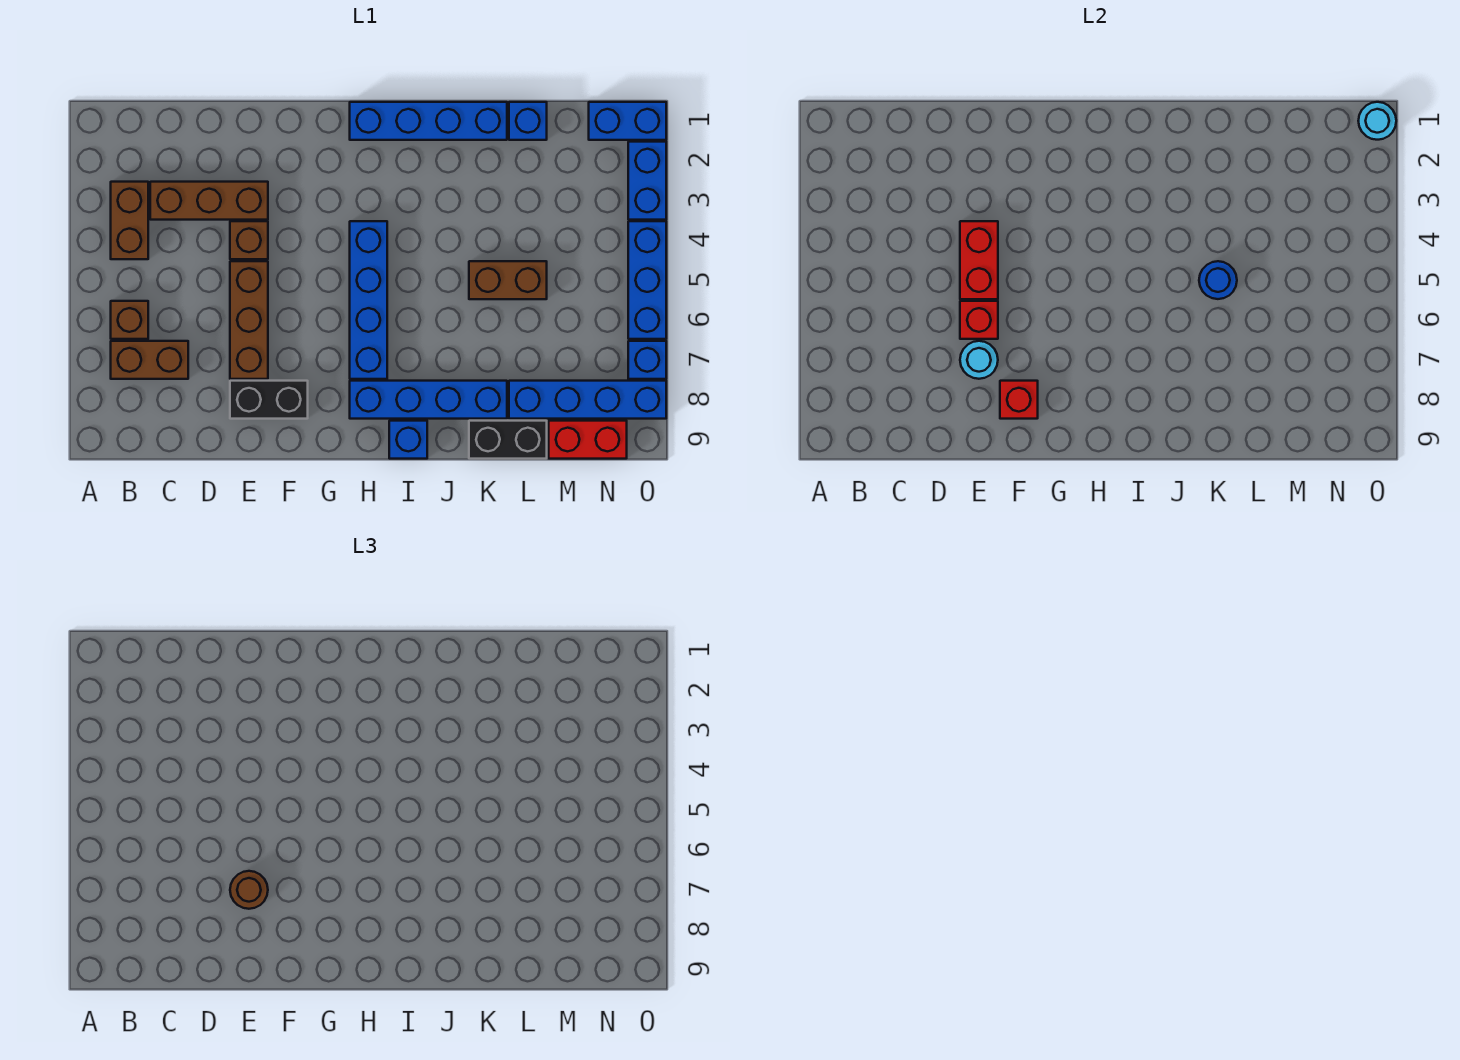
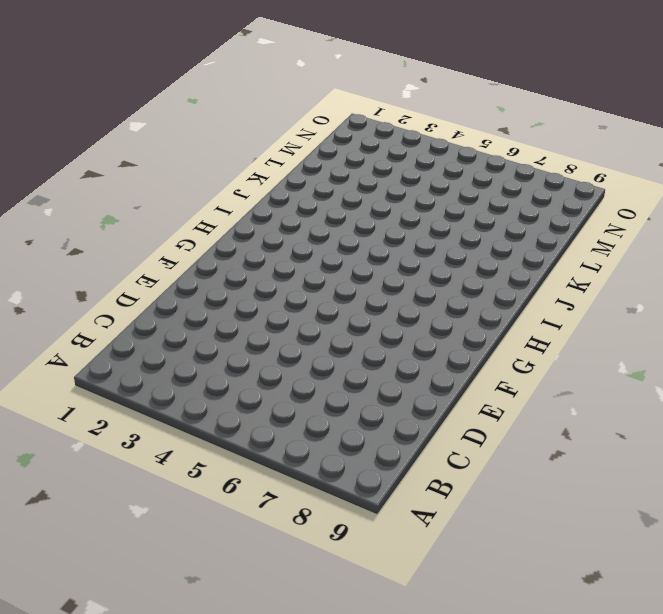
none -> brown brick B3:B4 level 1
none -> brown brick B6 level 1
none -> brown brick B7:C7 level 1

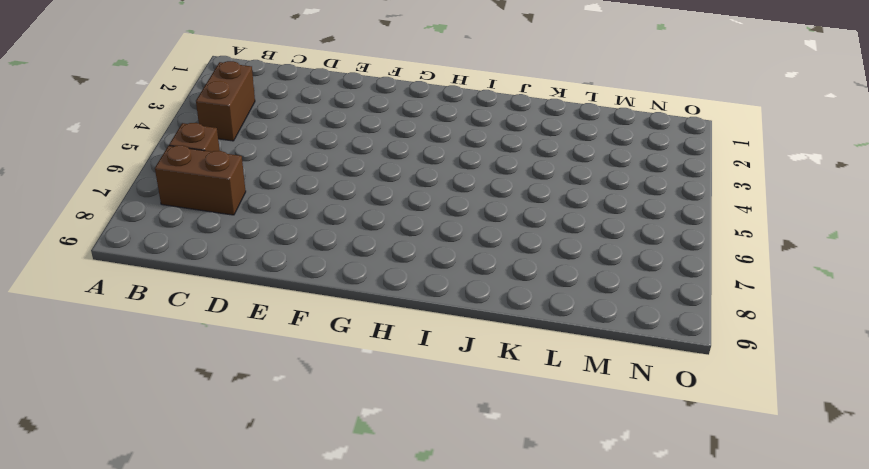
none -> brown brick C3:E3 level 1
none -> brown brick E4 level 1
none -> brown brick E5:E7 level 1

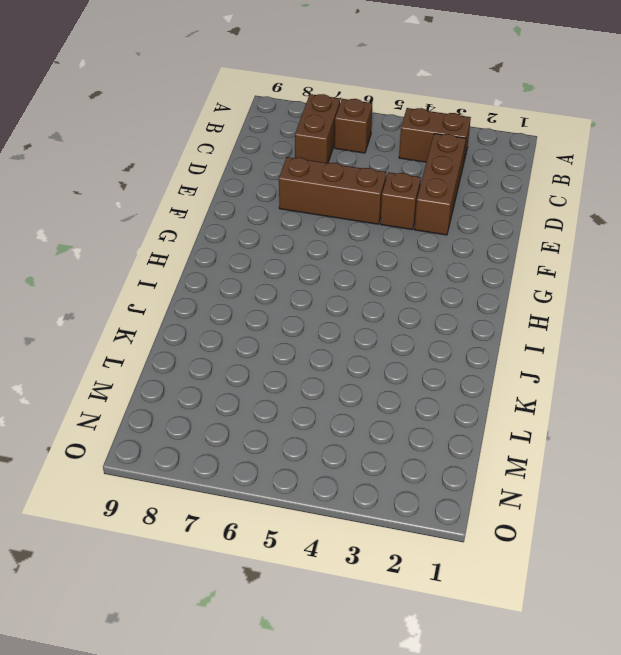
none -> black brick E8:F8 level 1
none -> blue brick H1:K1 level 1
none -> blue brick H4:H7 level 1

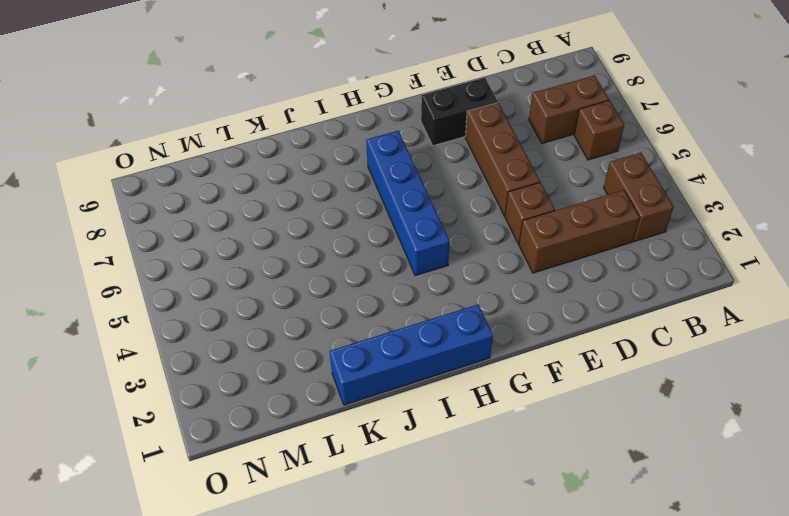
none -> blue brick H8:K8 level 1
none -> blue brick I9 level 1
none -> brown brick K5:L5 level 1

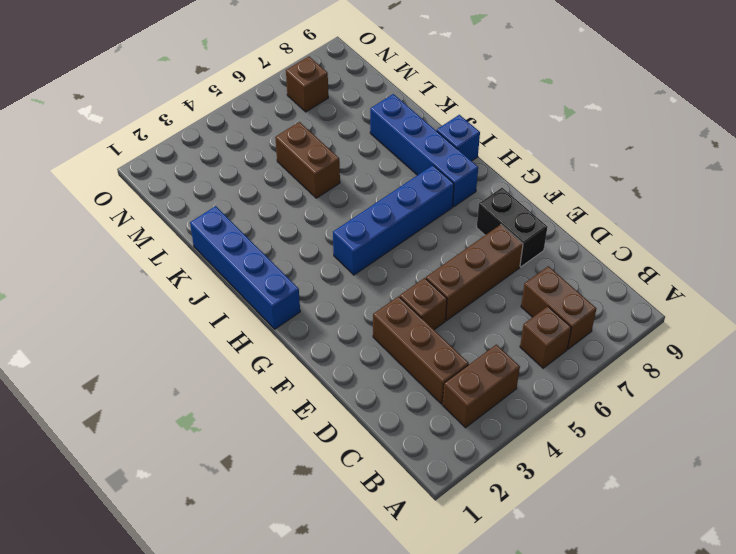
brown brick N7 level 1 -> none
none -> black brick K9:L9 level 1
none -> blue brick L1 level 1
none -> blue brick L8:O8 level 1

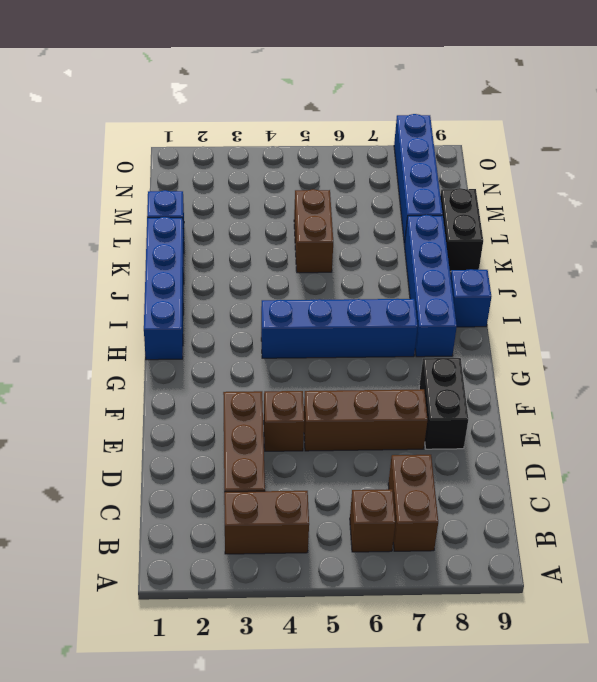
none -> red brick M9:N9 level 1
none -> blue brick N1:O1 level 1
none -> blue brick O2:O3 level 1

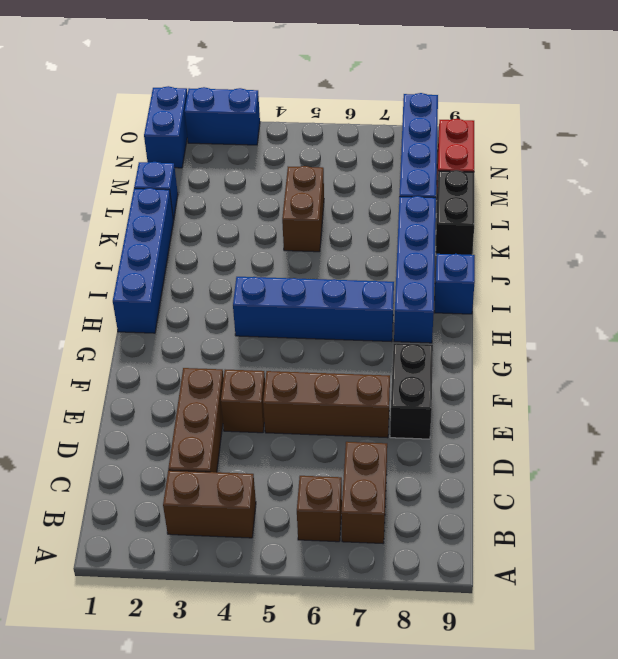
none -> blue brick O4:O6 level 1
none -> blue brick O7 level 1
none -> red brick E4:E5 level 2

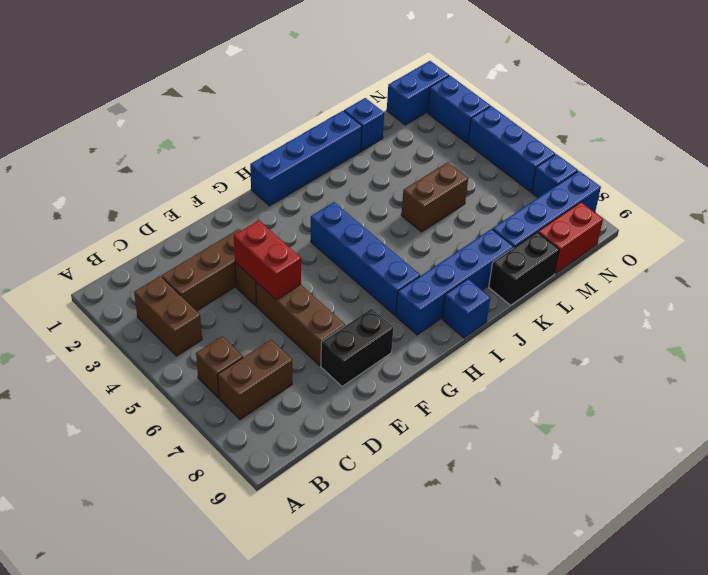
none -> red brick E6 level 2
none -> cyan round brick E7 level 2
none -> red brick F8 level 2

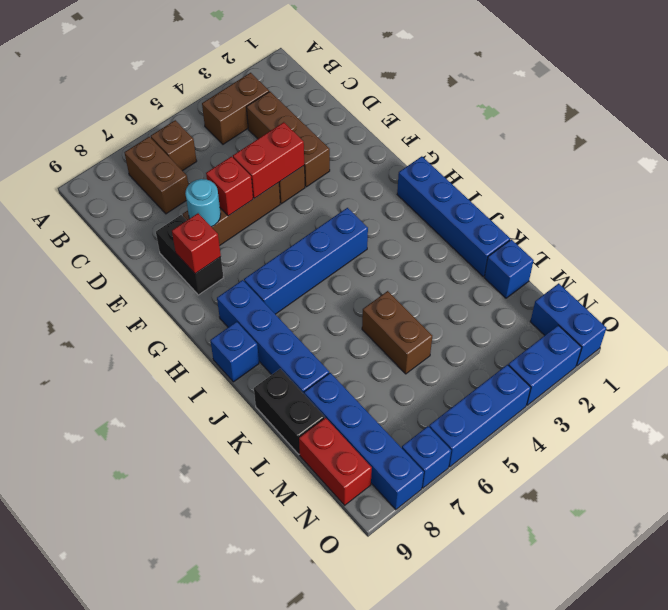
none -> blue round brick K5 level 2
none -> cyan round brick O1 level 2
none -> brown round brick E7 level 3

